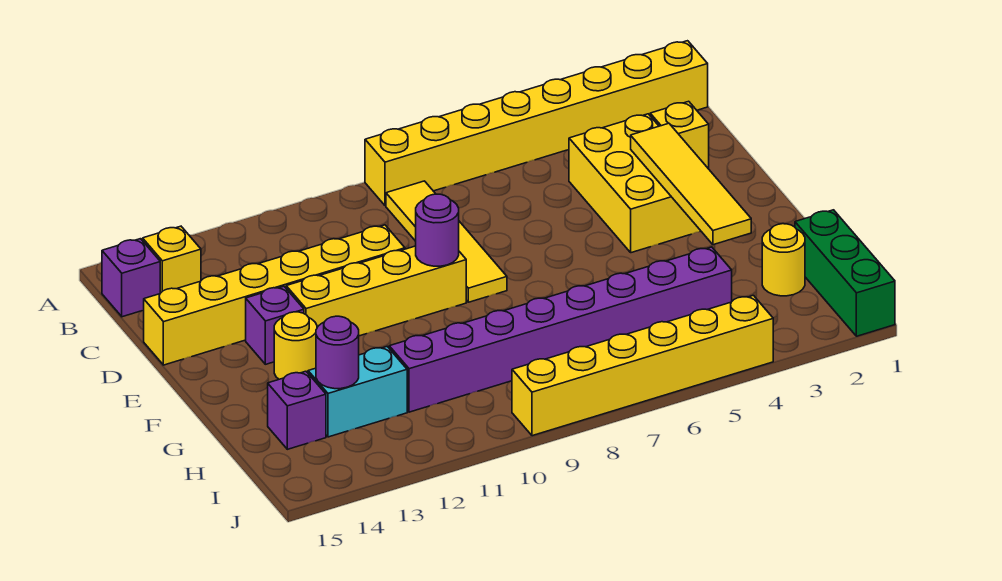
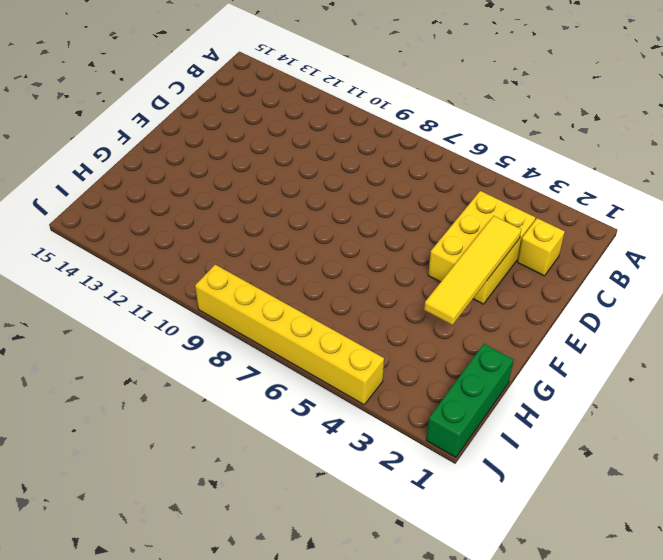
none -> yellow brick A1:A8 level 1
none -> yellow tile B8:E8 level 1
none -> yellow brick B14 level 1

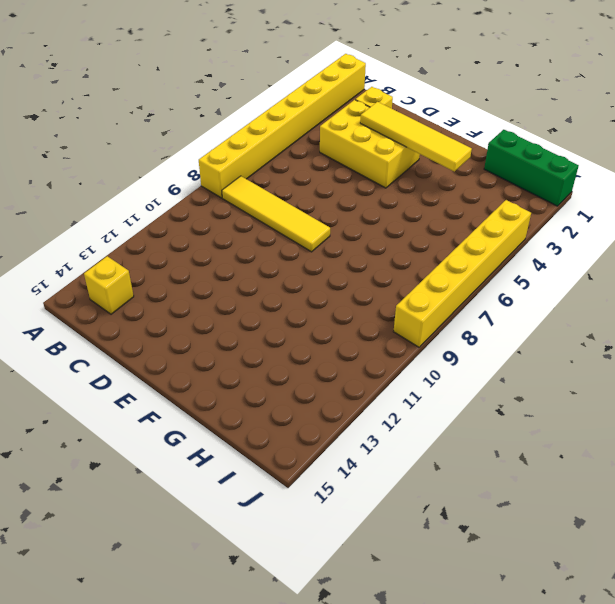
none -> purple brick B15 level 1
none -> yellow brick D10:D15 level 1
none -> yellow brick E9:E12 level 1

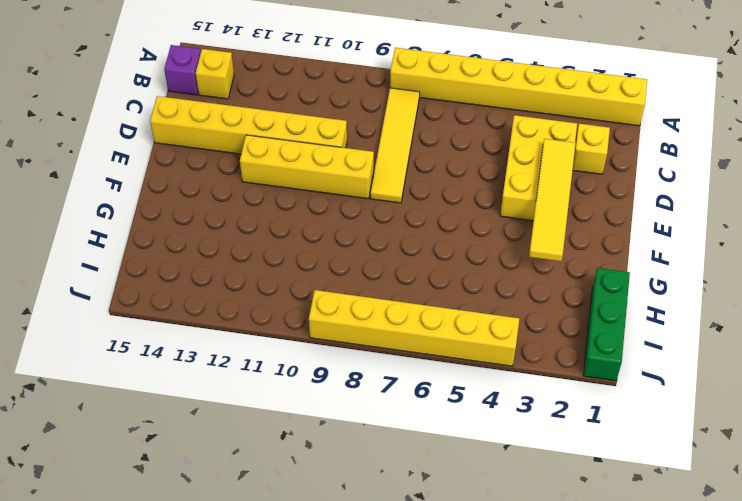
none -> purple brick E13 level 1
none -> yellow round brick F13 level 1
none -> yellow round brick H2 level 1

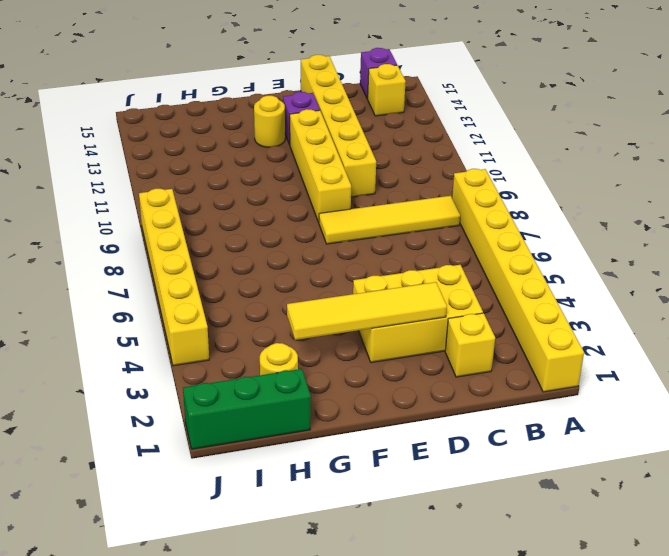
none -> purple brick H4:H11 level 1
none -> cyan brick H12:H13 level 1
none -> purple brick H14 level 1

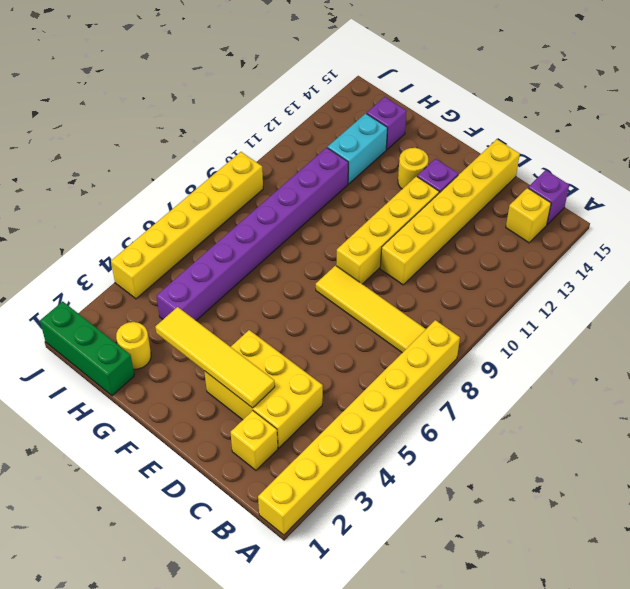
none -> purple round brick E9 level 2
none -> purple round brick H13 level 2

